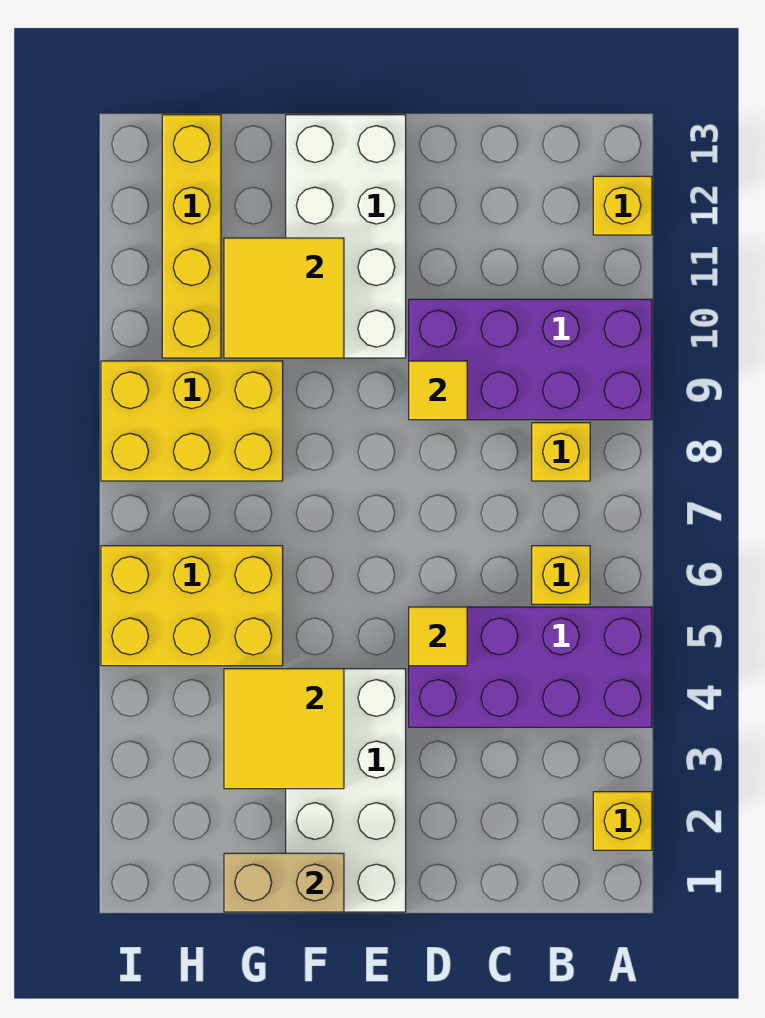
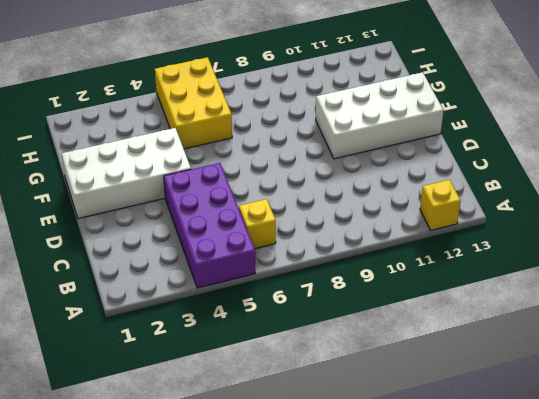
none -> yellow brick A2 level 1
none -> purple brick A9:D10 level 1
none -> yellow brick B8 level 1

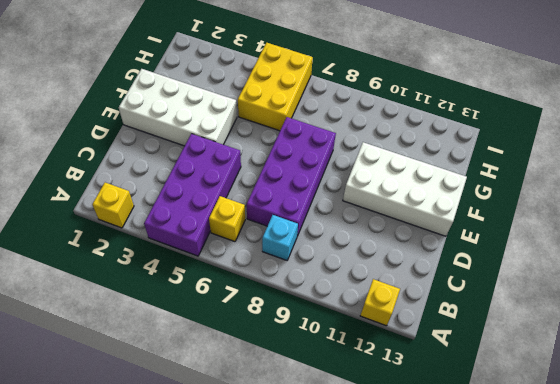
cyan brick B8 level 1 -> yellow brick B8 level 1
purple brick C7:F8 level 1 -> purple brick A9:D10 level 1
none -> yellow brick G8:I9 level 1
none -> yellow brick H10:H13 level 1
none -> yellow tile D5 level 2

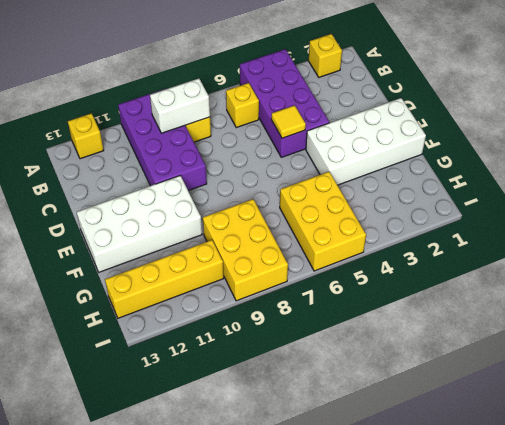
white brick B8:B9 level 2 -> none
none -> yellow tile D9 level 2
none -> tan brick F1:G1 level 2
none -> yellow tile F3:G4 level 2

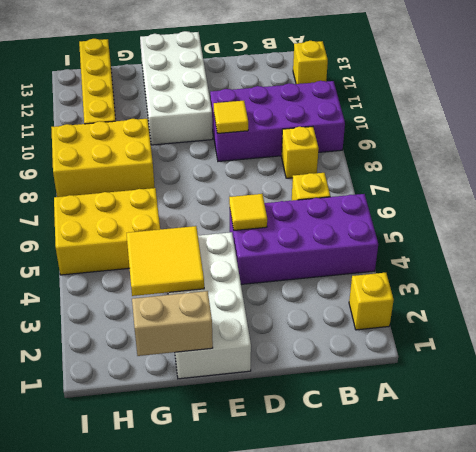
none -> yellow tile F10:G11 level 2

